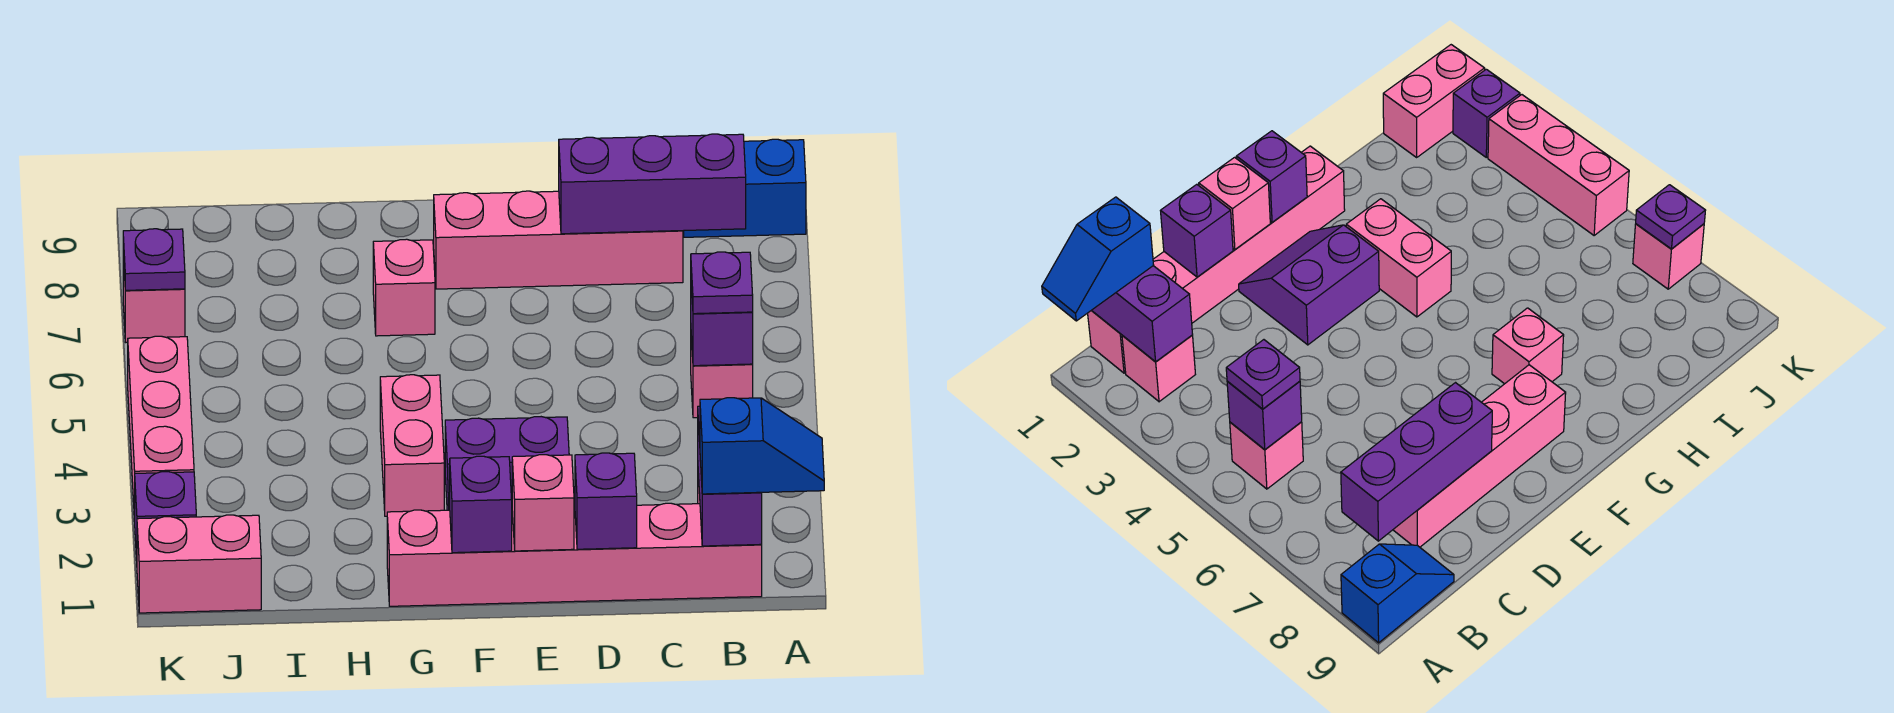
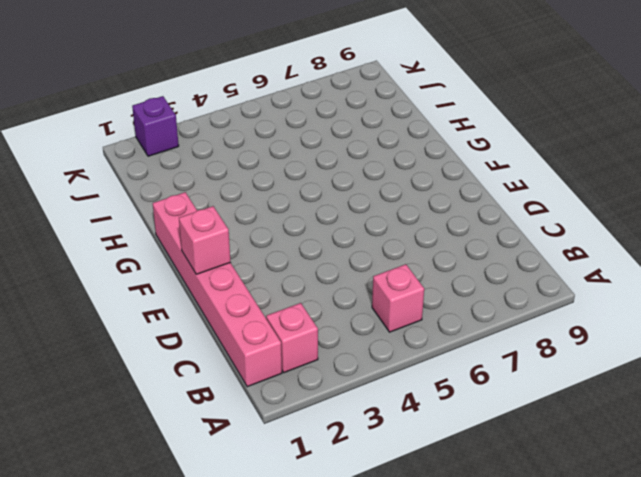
none -> blue slope A9:B9 level 1 top A
none -> pink brick C8:F8 level 1
none -> purple slope E2:F3 level 1 top 3

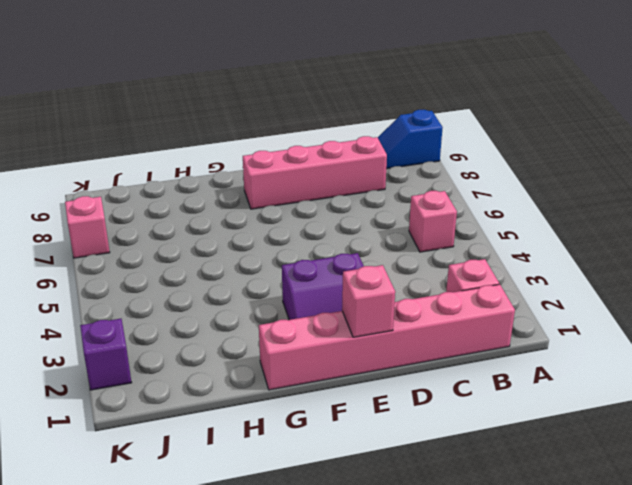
none -> pink brick G3:G4 level 1
none -> pink brick G7 level 1
none -> pink brick J1:K1 level 1

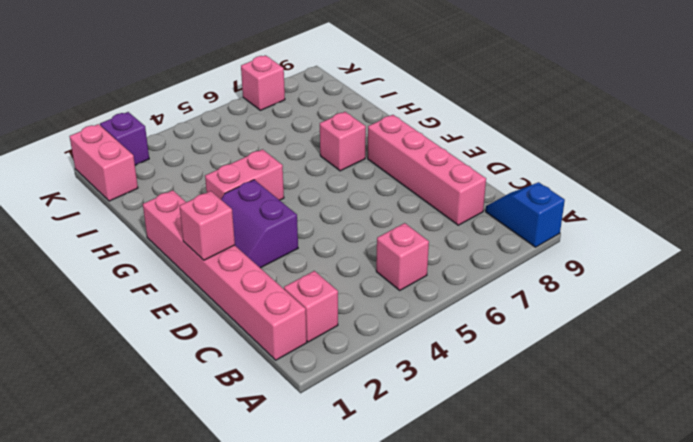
none -> pink brick K3:K5 level 1
none -> purple brick B1:B2 level 2
none -> purple brick B5 level 2

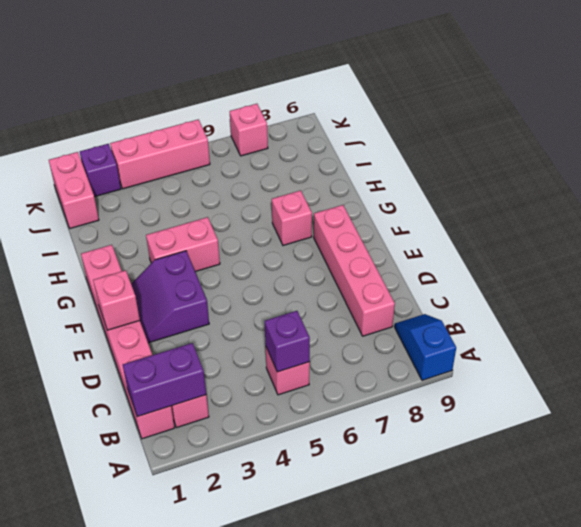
none -> purple brick B8:D8 level 2
none -> purple brick D1 level 2
none -> purple brick F1 level 2

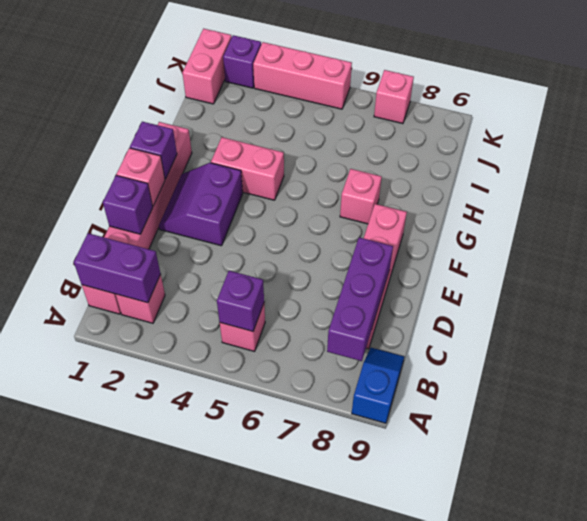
none -> purple plate K7 level 2
none -> blue slope A1:B1 level 3 top B
none -> purple plate B5 level 3

